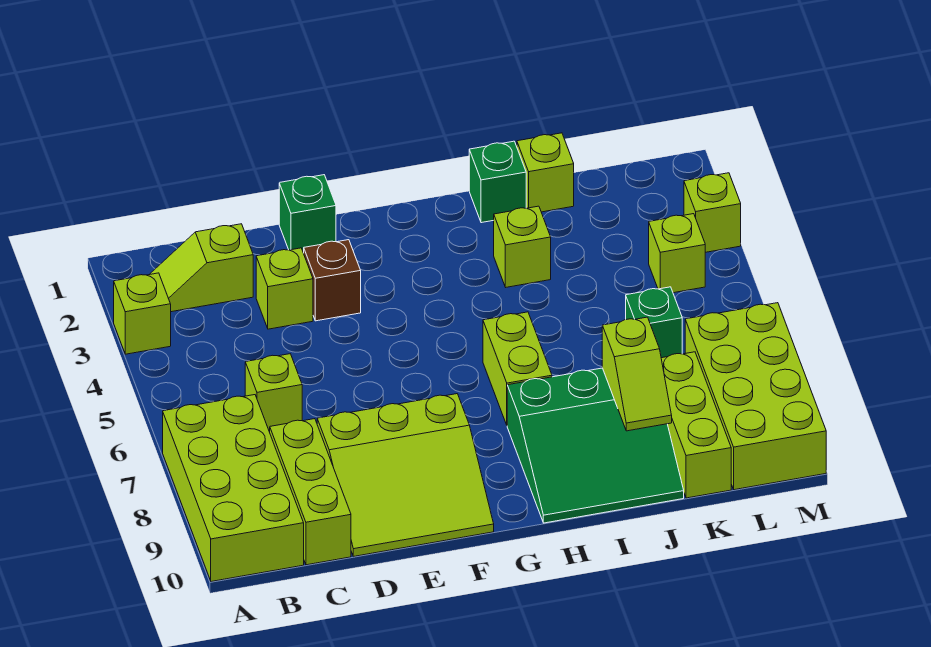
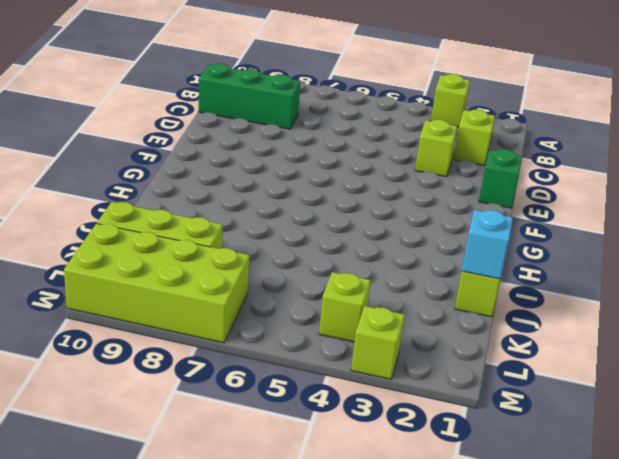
green brick C8:C10 level 1 -> lime brick C8:C10 level 1
cyan brick J1 level 2 -> none
none -> lime brick A7:B10 level 1
none -> lime brick C6 level 1
none -> lime slope D8:F10 level 1 top 8

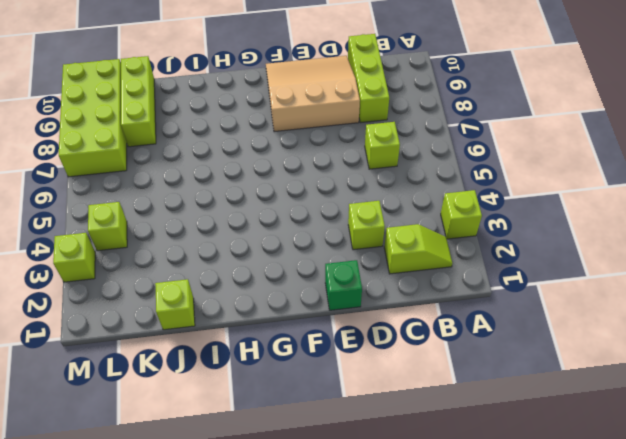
tan slope D8:F10 level 1 top 8 -> lime slope D8:F10 level 1 top 8
none -> lime brick A7:B10 level 1
none -> brown brick E3 level 1
none -> lime brick H6:H7 level 1

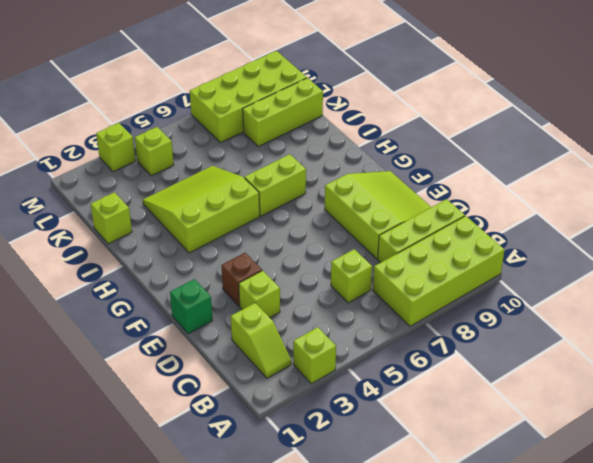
lime slope H3:J5 level 1 top H -> lime brick I3 level 1
none -> green slope H8:J10 level 1 top 8
none -> green brick I1 level 1
none -> green brick K6 level 1

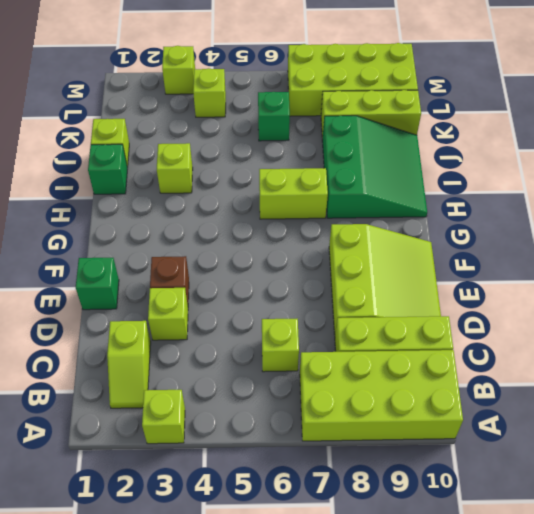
none -> lime slope J8:J9 level 2 top 8

